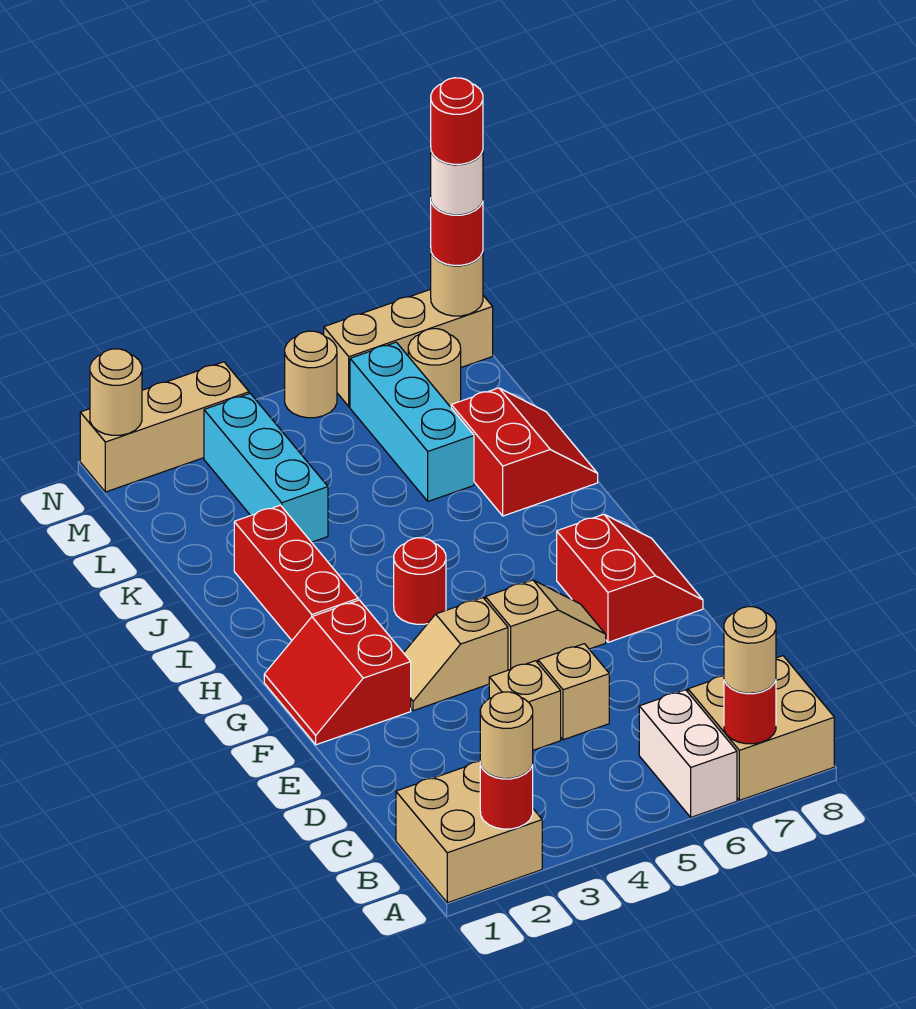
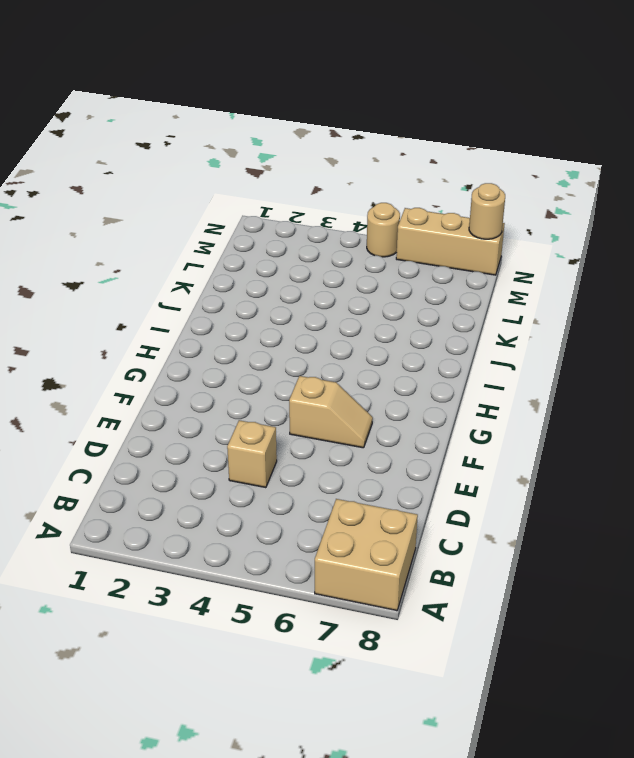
none -> tan brick A1:B2 level 1
none -> white brick A6:B6 level 1
none -> tan brick D5 level 1

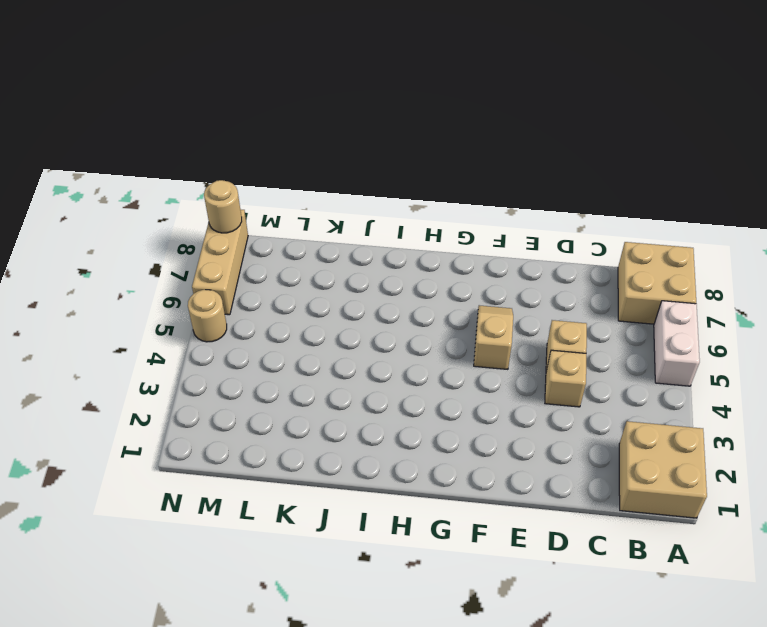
white brick A5:A6 level 1 -> white brick A6:B6 level 1
none -> red slope F1:G2 level 1 top 2
none -> tan slope F3:F4 level 1 top 4
none -> red slope F7:G8 level 1 top 7

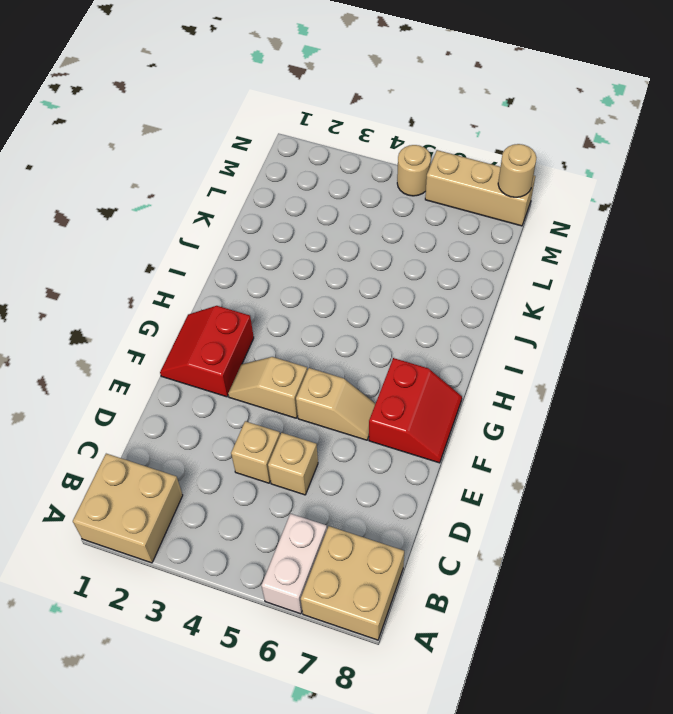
none -> red brick H2:J2 level 1
none -> red round brick H4 level 1
none -> red slope J7:K8 level 1 top 7

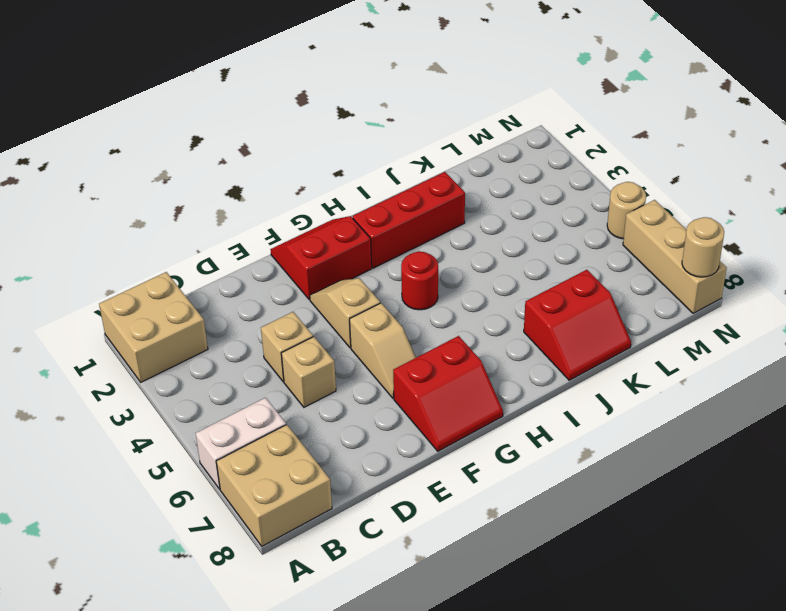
none -> cyan brick K3:M3 level 1
none -> cyan brick K6:M6 level 1
none -> tan round brick M7 level 1

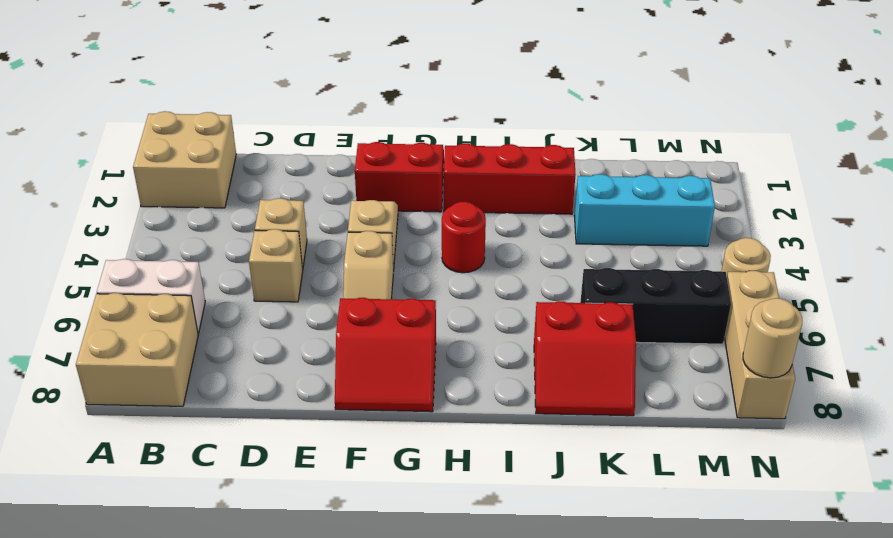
black brick K6:M6 level 1 -> cyan brick K6:M6 level 1
none -> tan round brick M7 level 1
none -> tan brick N1:N3 level 1
none -> red round brick A2 level 2

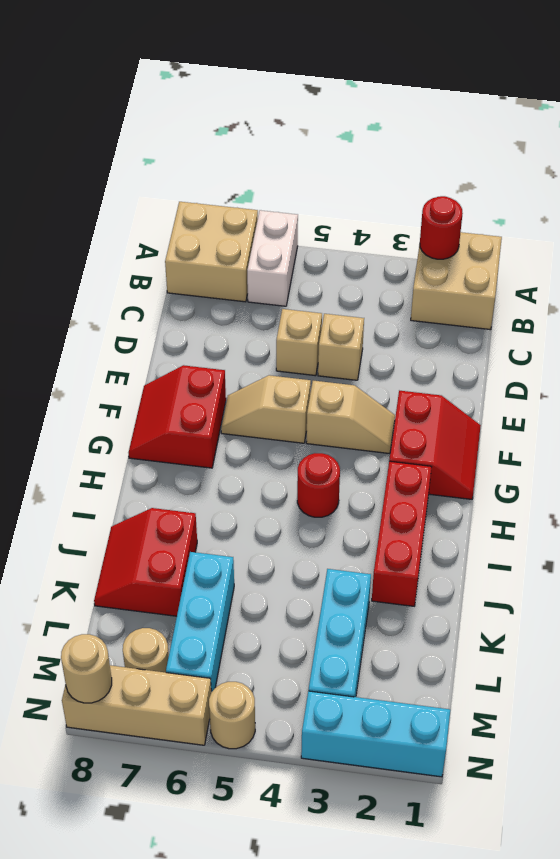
cyan brick N1:N3 level 1 -> tan brick N1:N3 level 1
none -> red round brick A7 level 2
none -> tan round brick N1 level 2
none -> tan round brick A2 level 3

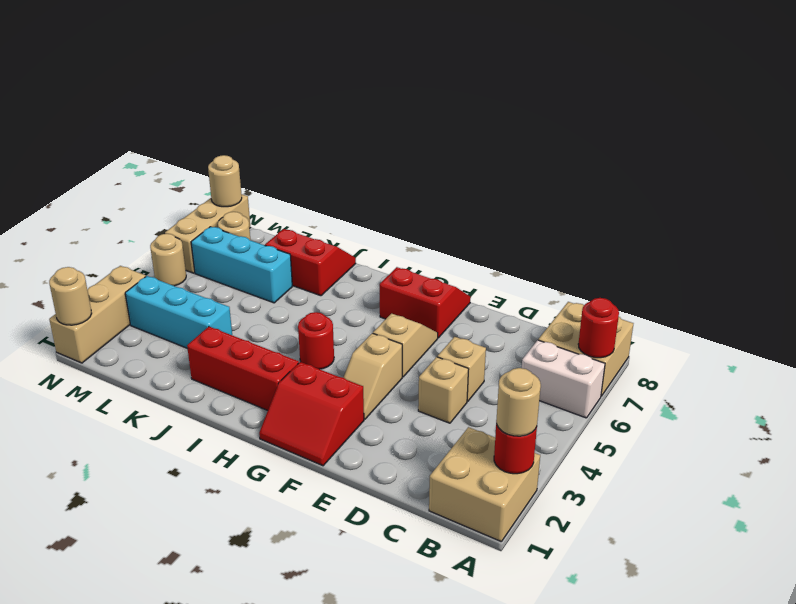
none -> tan round brick A7 level 3
none -> red round brick N8 level 3
none -> white round brick N8 level 4

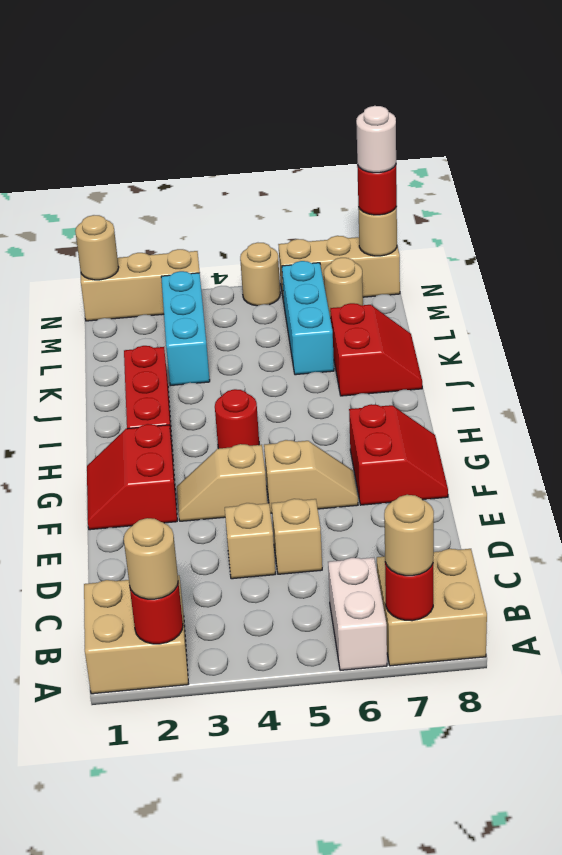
none -> red round brick N8 level 5

